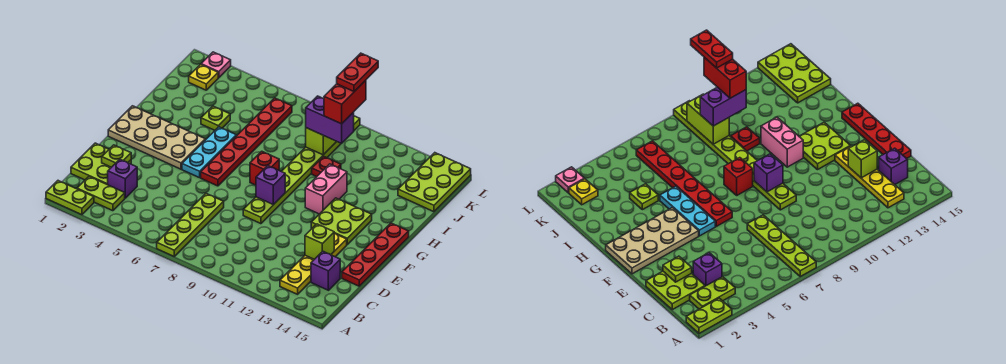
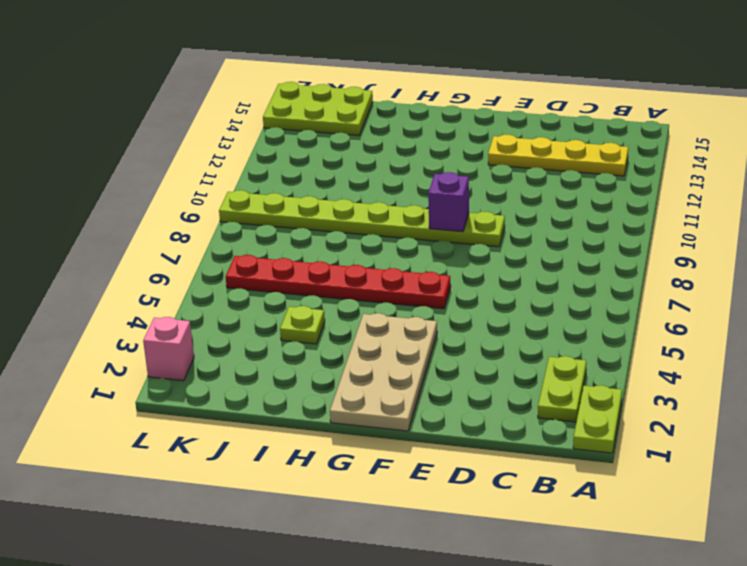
pink brick L2 level 1 -> pink plate L2 level 1
none -> lime plate A7:D7 level 1
none -> lime plate C1:D2 level 1
none -> purple brick C3 level 1

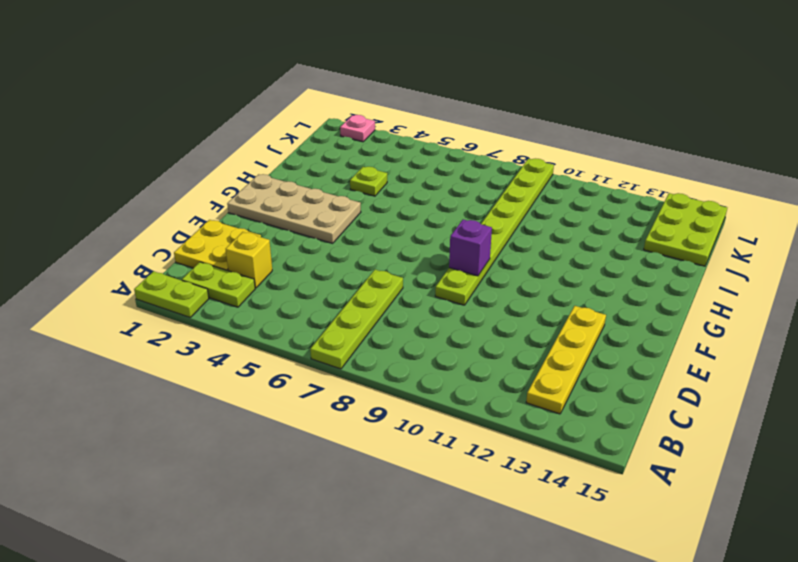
yellow plate C1:D2 level 1 -> lime plate C1:D2 level 1
yellow brick C3 level 1 -> purple brick C3 level 1
none -> purple brick C14 level 1
none -> red plate D15:G15 level 1
none -> cyan plate F5:H5 level 1

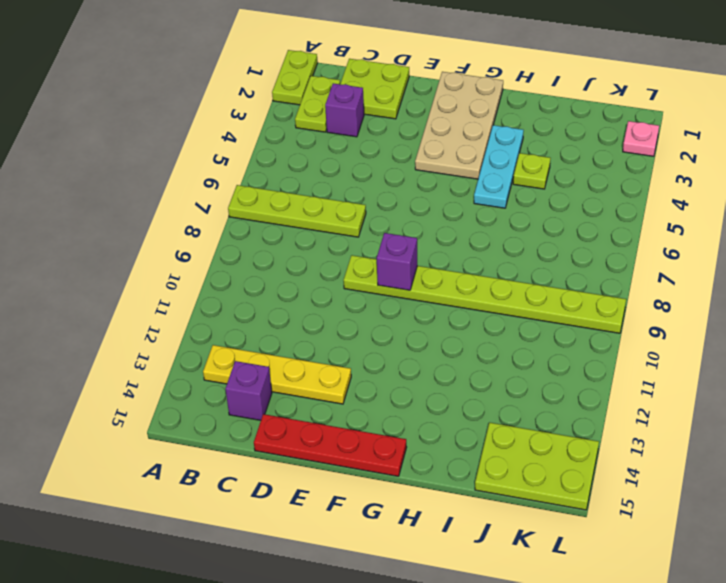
cyan plate H3:H5 level 1 -> cyan plate F5:H5 level 1
none -> red plate F6:K6 level 1
none -> lime plate F12:G13 level 1
none -> red brick G8 level 1

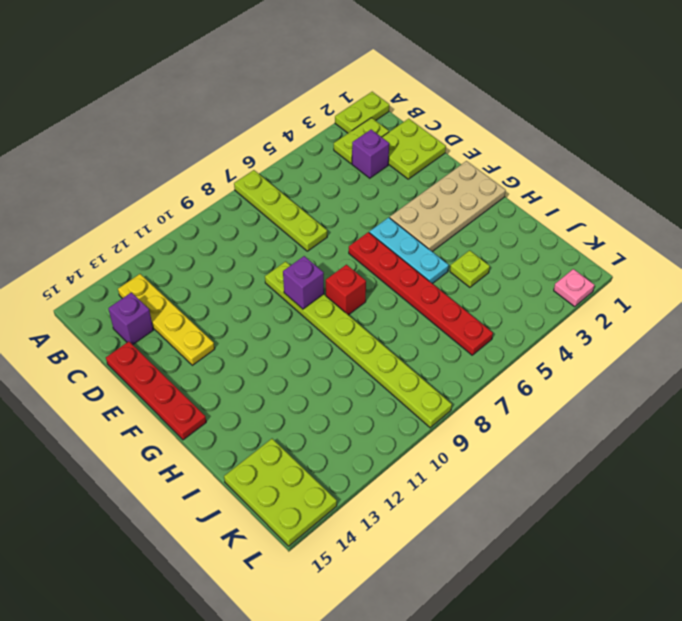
none -> lime plate F12:G13 level 1
none -> pink brick G11:H11 level 1
none -> red plate I10 level 1

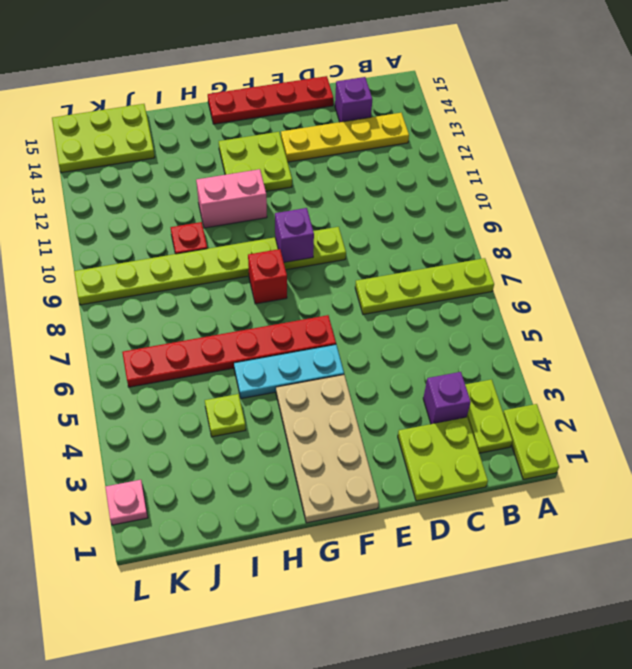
none -> yellow plate K2 level 1
none -> lime plate D2 level 2
none -> lime brick D13 level 2

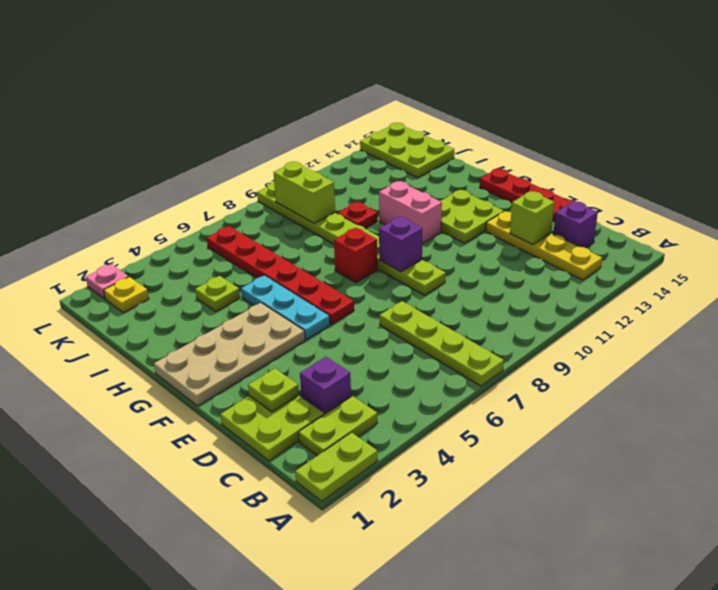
none -> purple brick J9:J10 level 3
none -> red brick J10:K10 level 4
none -> red plate K10:L10 level 5

